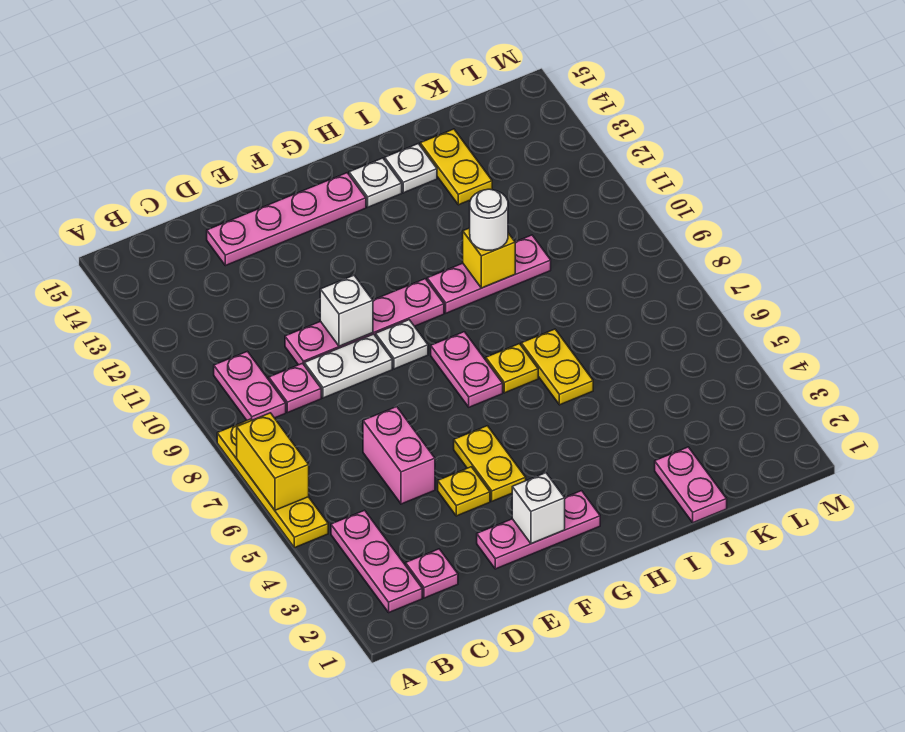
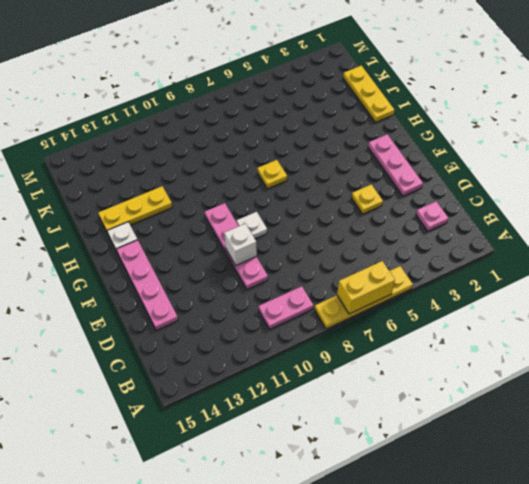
yellow plate I1:K1 level 1 -> pink plate J1:J2 level 1
yellow plate I12:I14 level 1 -> white plate I14 level 1
none -> pink plate B2:B4 level 1
none -> pink plate C9 level 1
none -> pink brick D5:D6 level 1

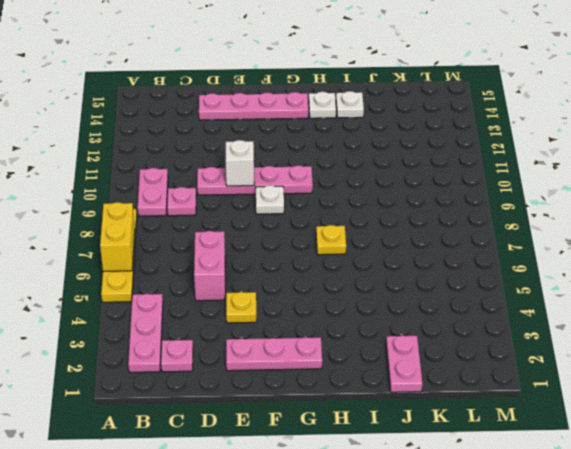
none -> white plate D9:E9 level 1
none -> yellow plate F4:F5 level 1
none -> pink plate G7:G8 level 1

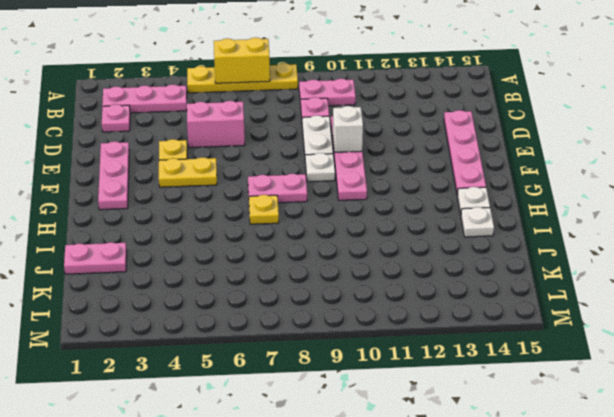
none -> pink plate H10:J10 level 1
none -> yellow plate I6:I7 level 1
none -> yellow plate J13:J14 level 1

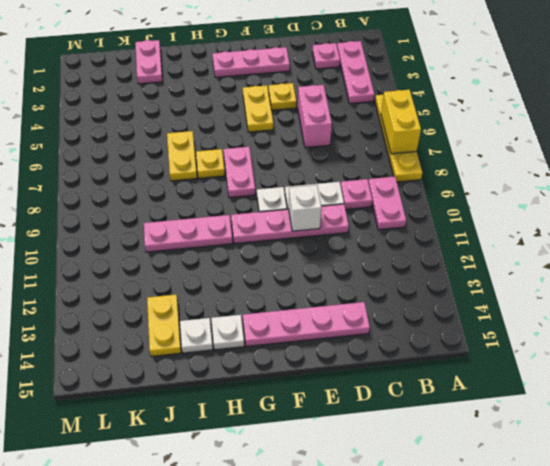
none -> white brick F2 level 2
none -> yellow brick I10 level 2
none -> white round brick I10 level 3

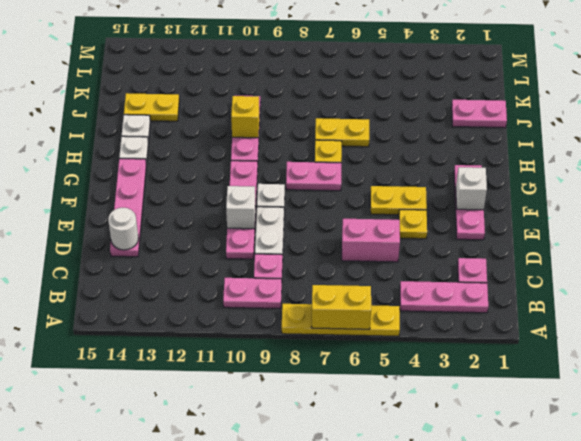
white round brick D14 level 2 -> white round brick I10 level 3

